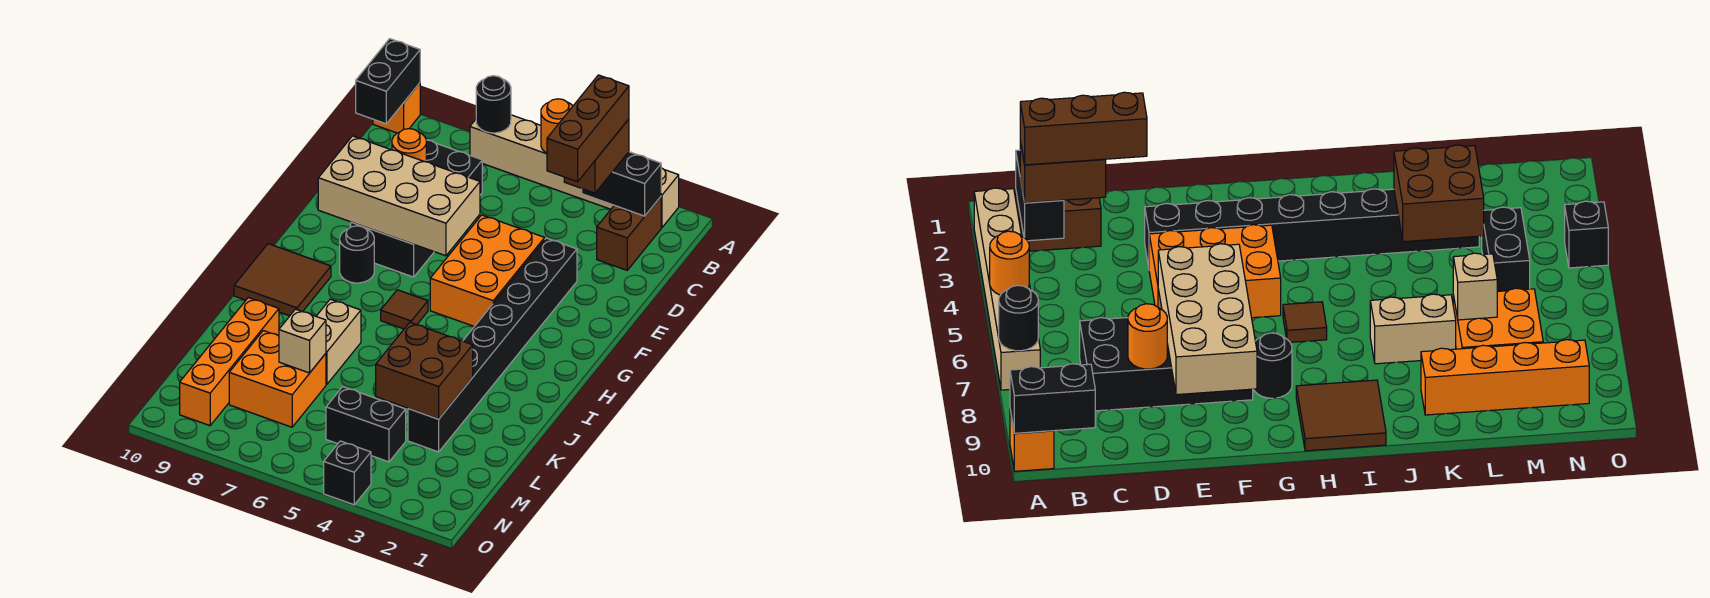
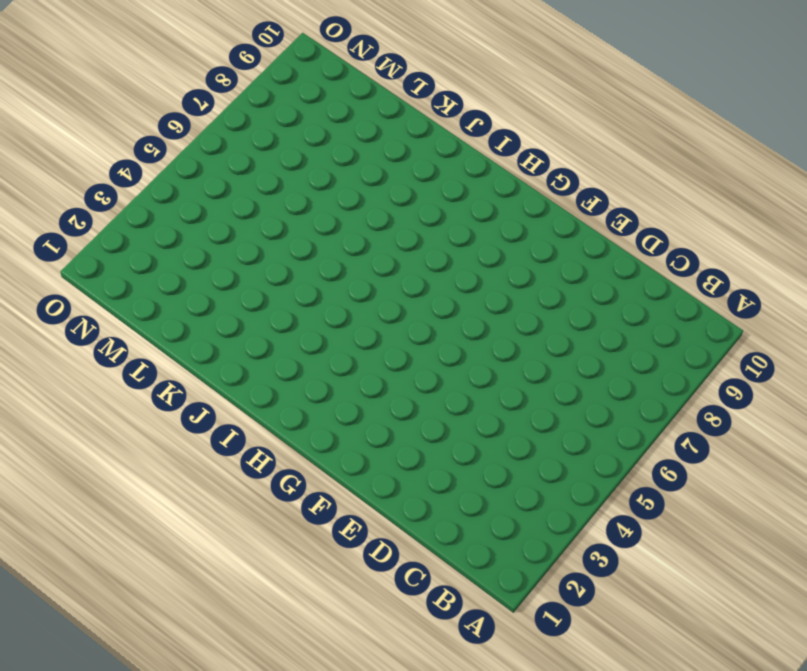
none -> tan brick A2:A7 level 1
none -> orange brick A10 level 1
none -> brown brick B2:C2 level 1

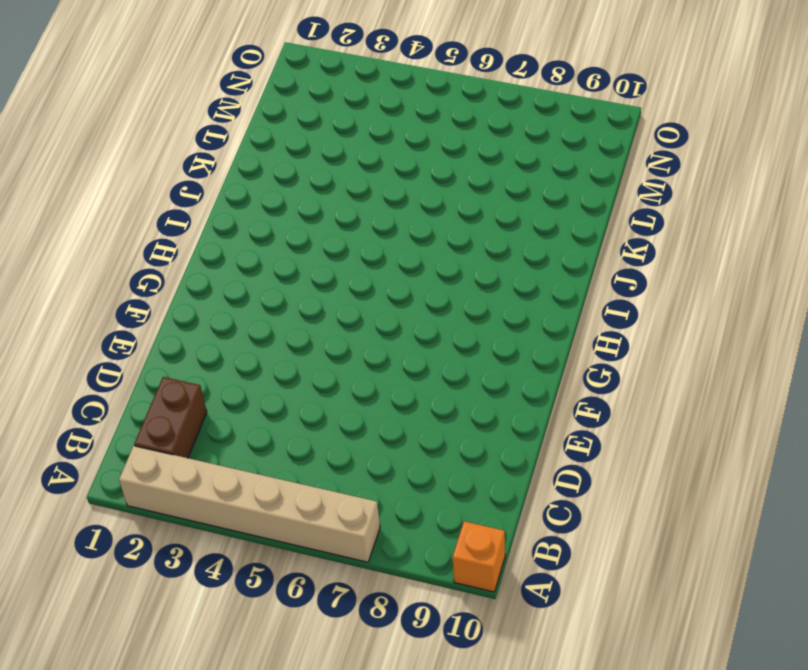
none -> black brick C7:F8 level 1
none -> black brick E3:L3 level 1
none -> orange brick E4:G5 level 1

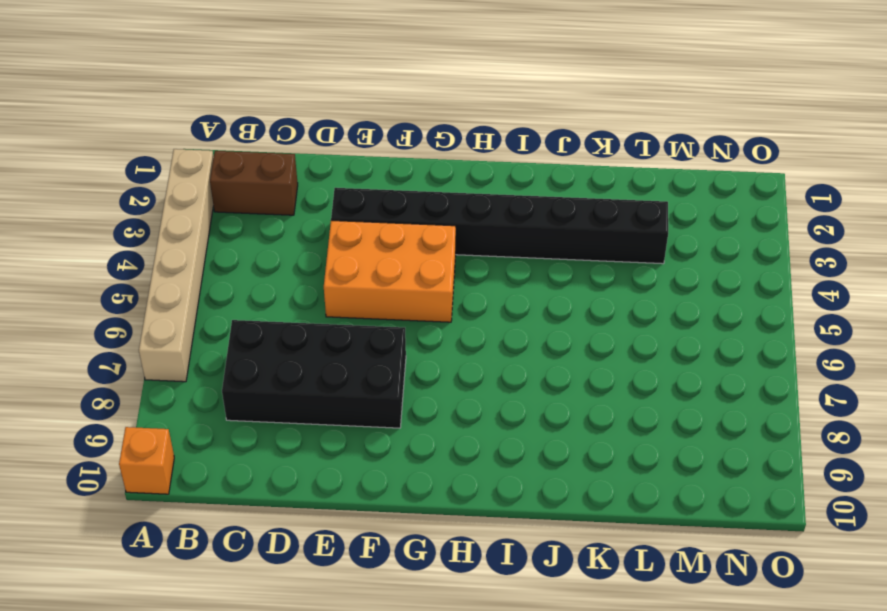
none -> black round brick G8 level 1
none -> brown tile H6 level 1
none -> brown tile H9:I10 level 1

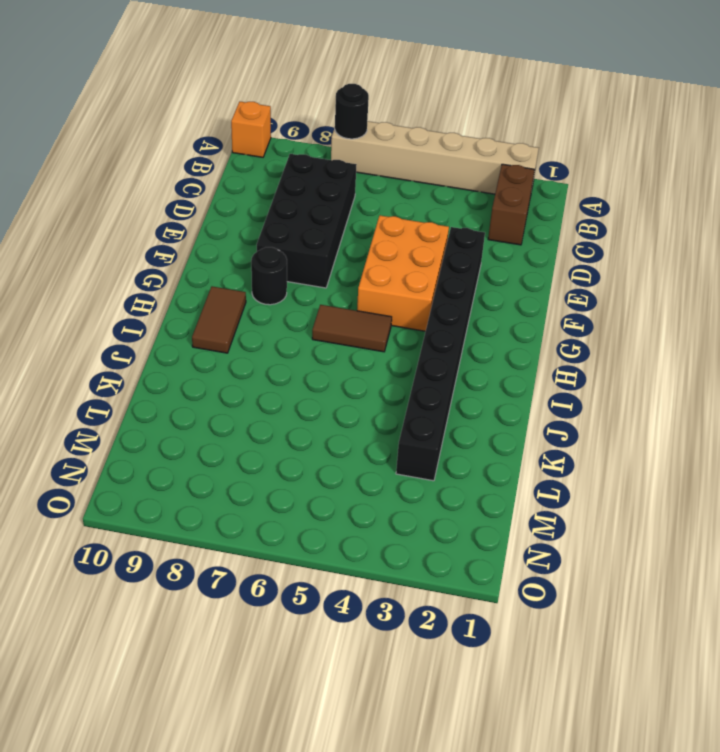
brown tile H5:H6 level 1 -> brown tile H6 level 1
brown tile H9:I9 level 1 -> brown tile H9:I10 level 1
none -> tan brick J7:K7 level 1
none -> orange brick K9:N9 level 1
none -> orange brick L7:M8 level 1

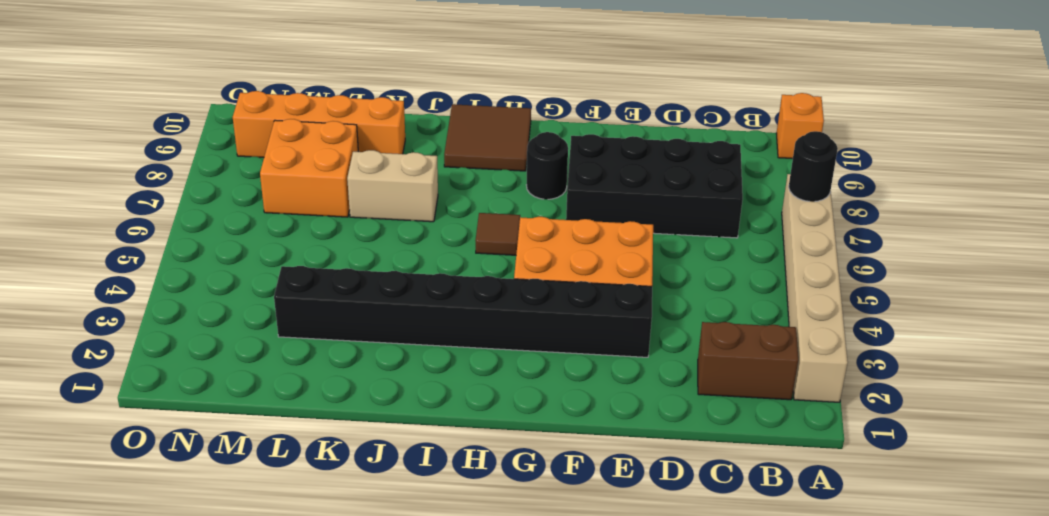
none -> black brick M4:M5 level 1
none -> black brick O4 level 1
none -> orange round brick A5 level 2

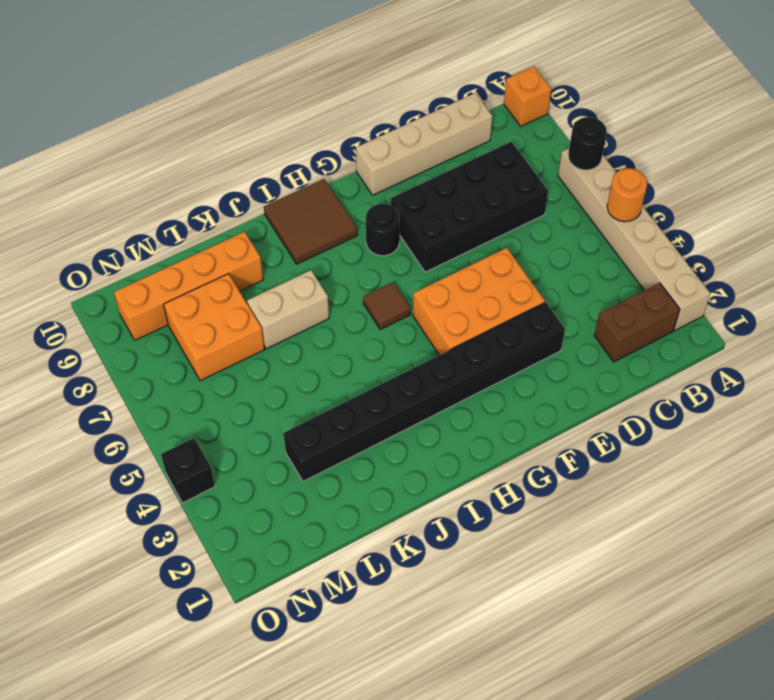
tan brick C10:F10 level 1 -> none
none -> black brick M4:M5 level 1
none -> black brick A10:B10 level 2
none -> black brick B2:B3 level 2

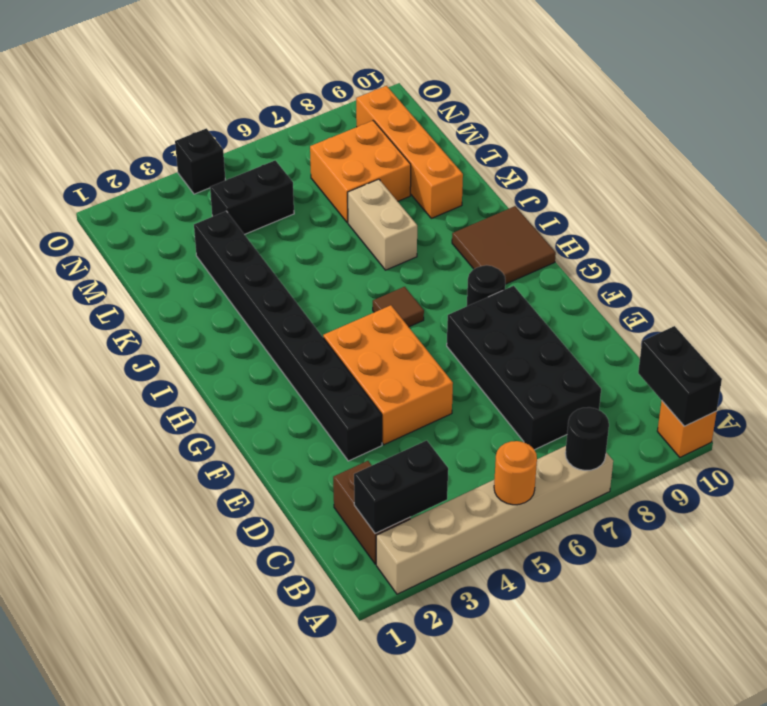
none -> orange round brick D8 level 2
none -> tan brick E6:F9 level 2
none -> brown brick K3:L4 level 2

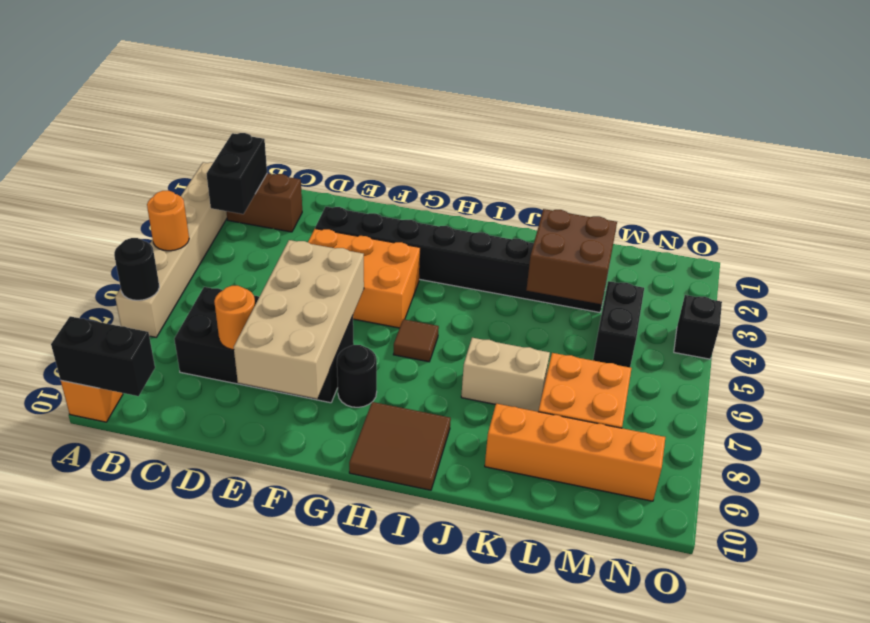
none -> tan brick L7 level 2
none -> brown brick B3:C3 level 3
none -> brown brick B3:D3 level 4

